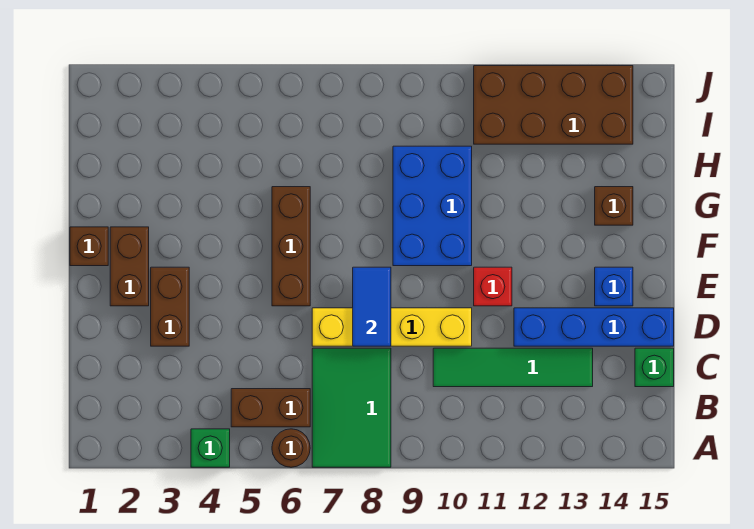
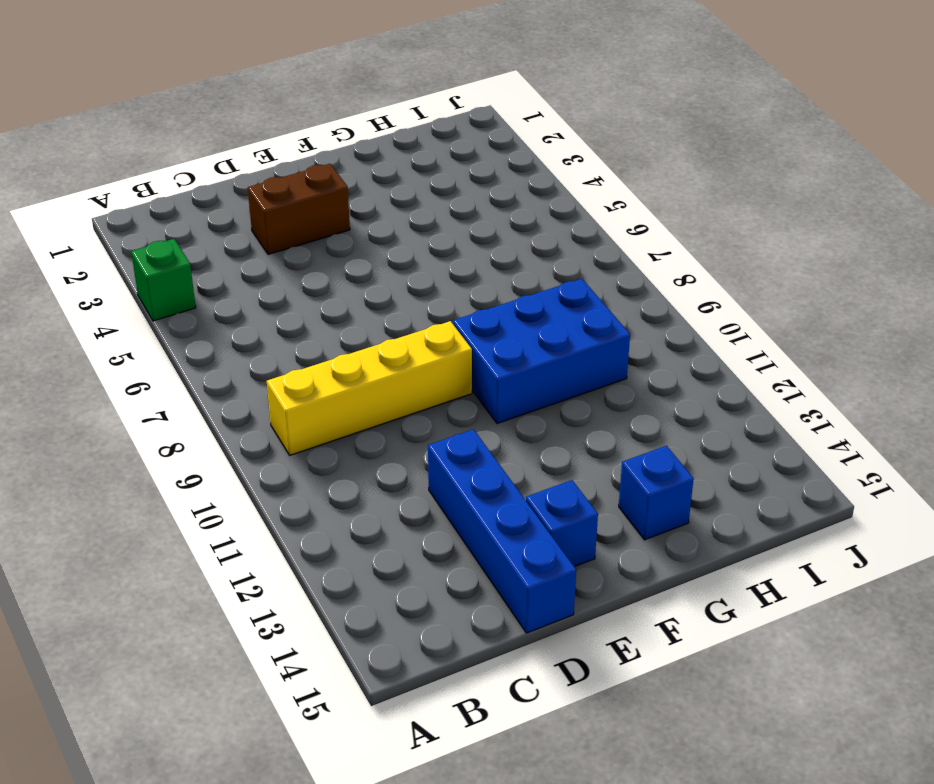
yellow brick B9:E9 level 1 -> yellow brick D7:D10 level 1
blue brick G14 level 1 -> brown brick G14 level 1
none -> brown round brick A6 level 1
none -> green tile A7:C8 level 1
none -> brown brick B5:B6 level 1

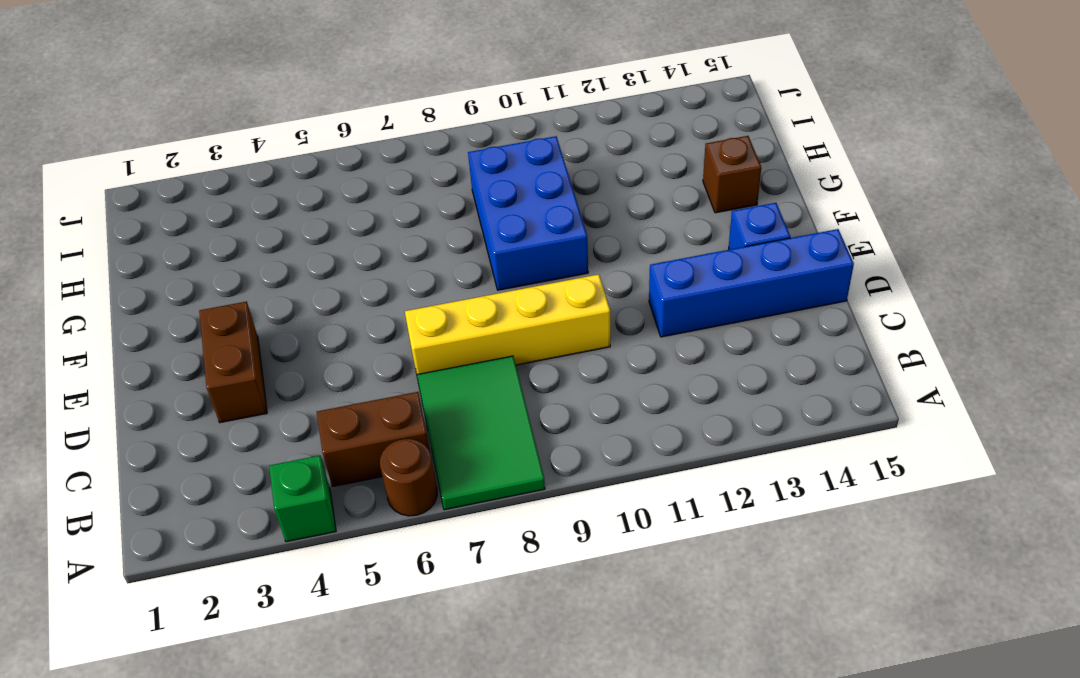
none -> green tile C10:C13 level 1
none -> green brick C15 level 1
none -> brown brick E2:F2 level 1

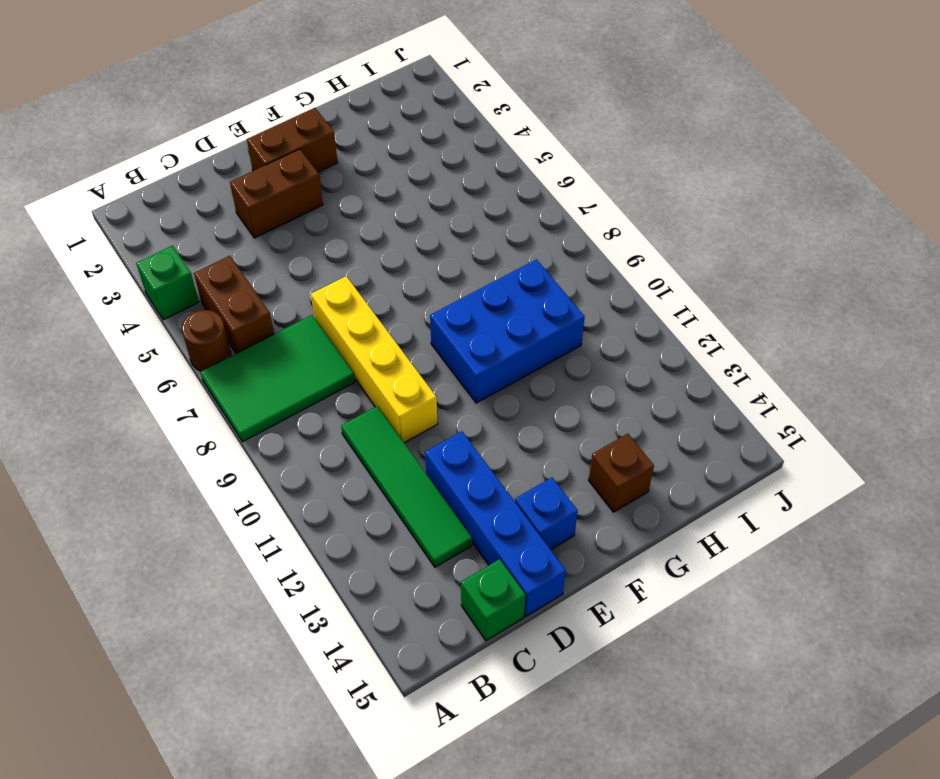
none -> brown brick E6:G6 level 1
none -> red brick E11 level 1
none -> brown brick F1 level 1

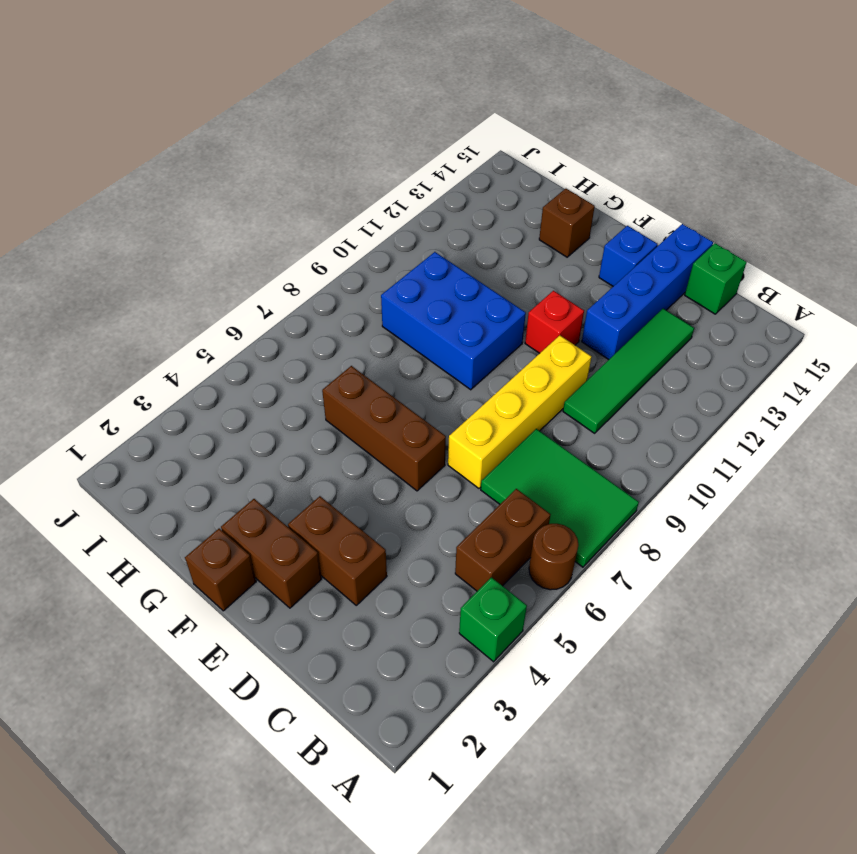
none -> brown brick I11:J14 level 1
none -> blue tile D8:E8 level 2

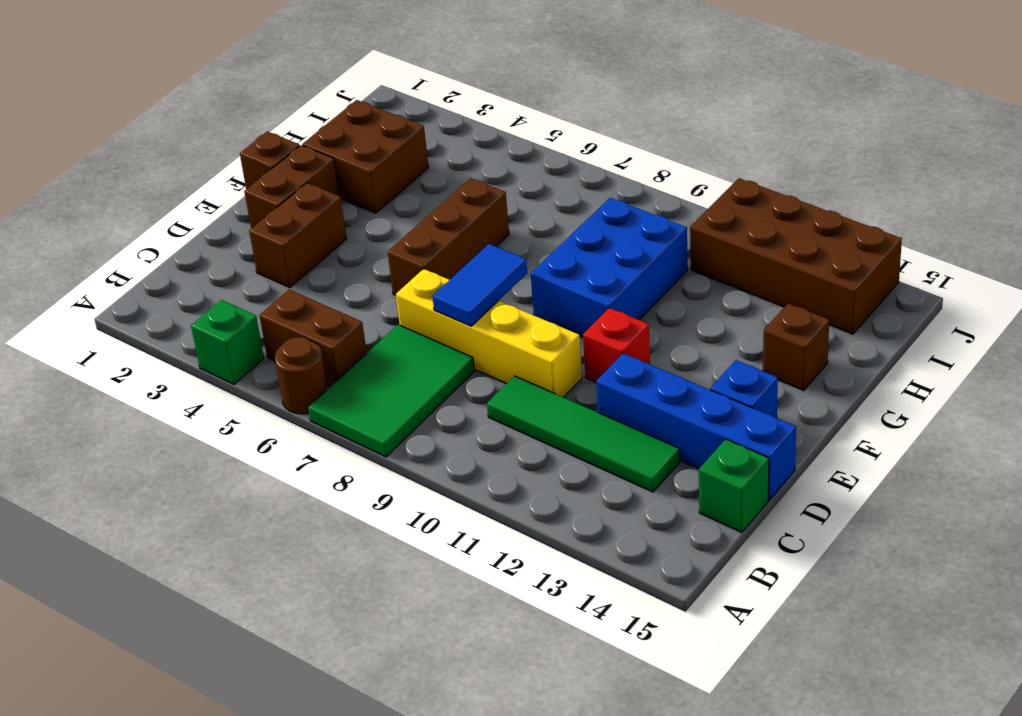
brown brick G2:H3 level 1 -> none

